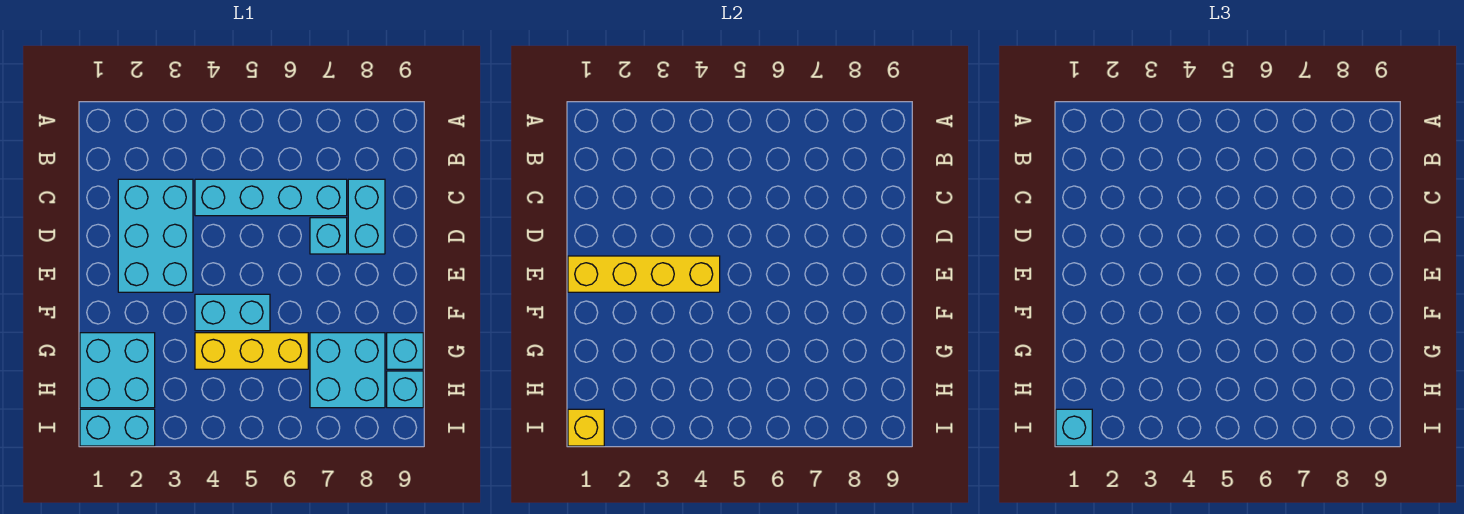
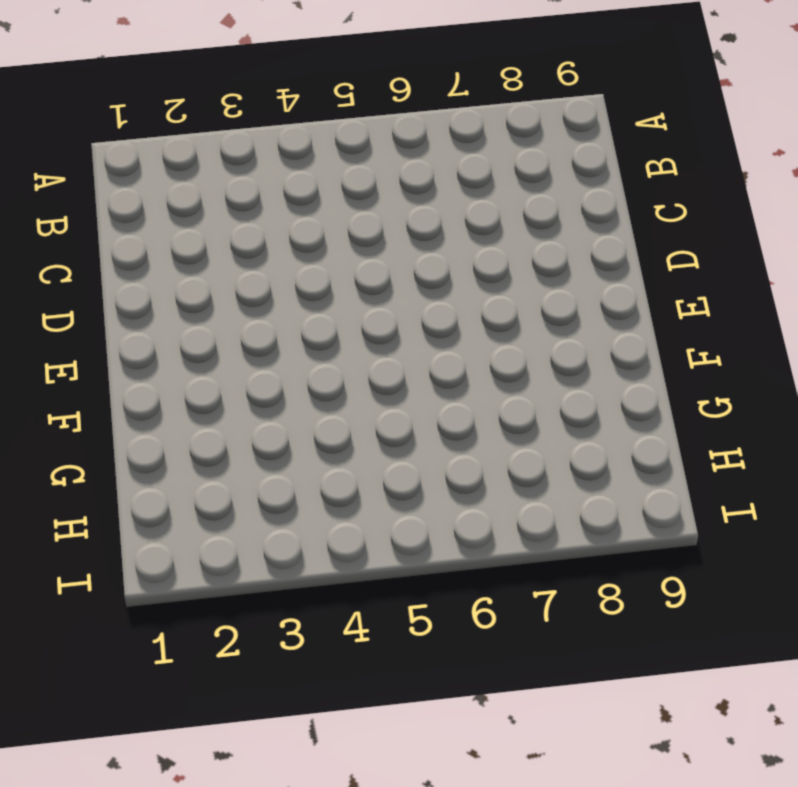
none -> cyan brick C2:E3 level 1
none -> cyan brick C4:C7 level 1
none -> cyan brick C8:D8 level 1

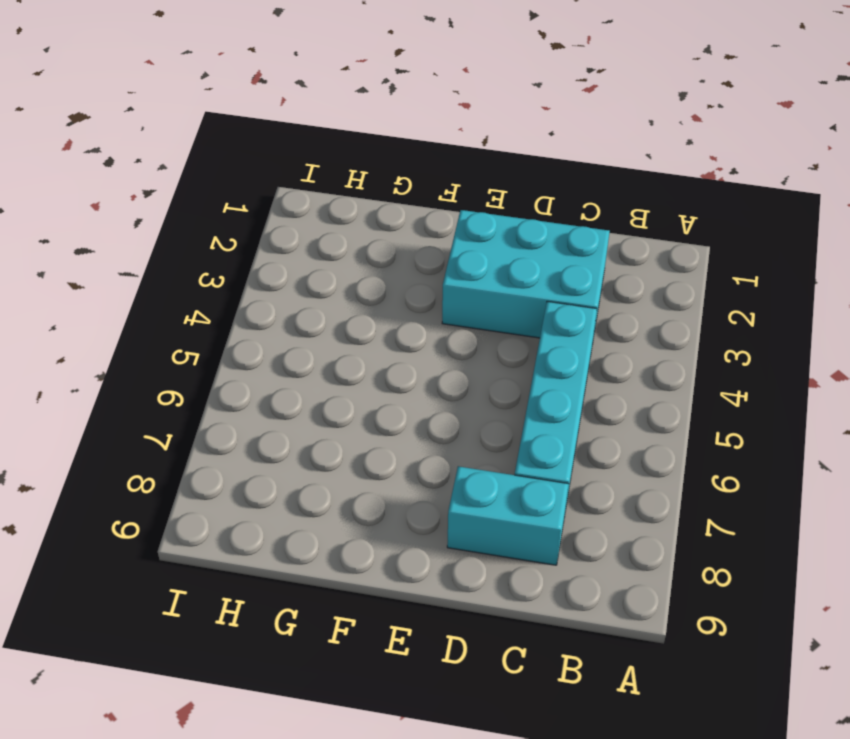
none -> cyan brick D7 level 1
none -> cyan brick F4:F5 level 1
none -> cyan brick G1:H2 level 1

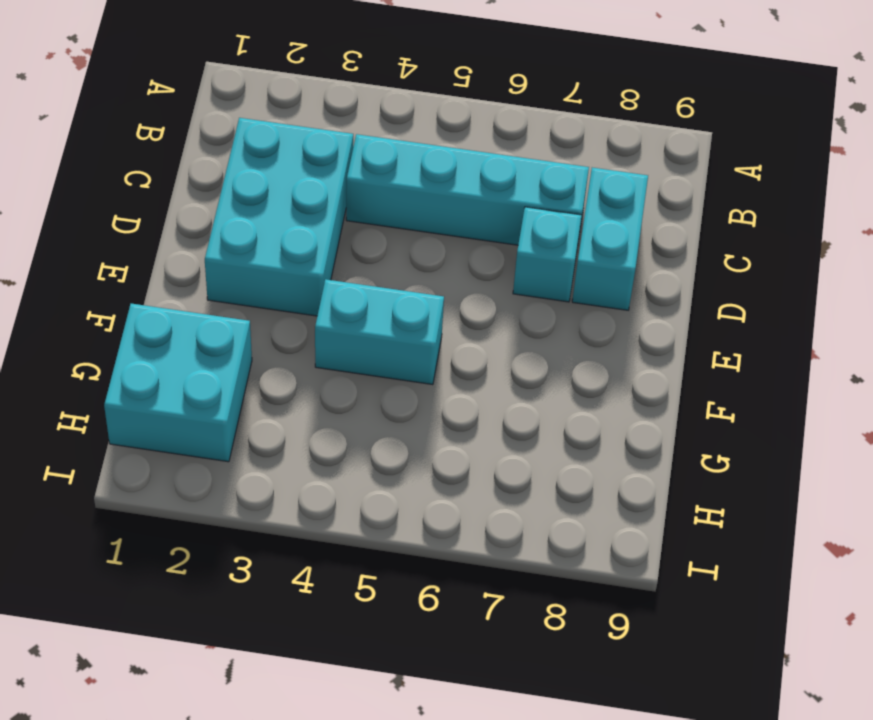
none -> yellow brick G4:G6 level 1
none -> cyan brick G7:H8 level 1
none -> cyan brick G9 level 1

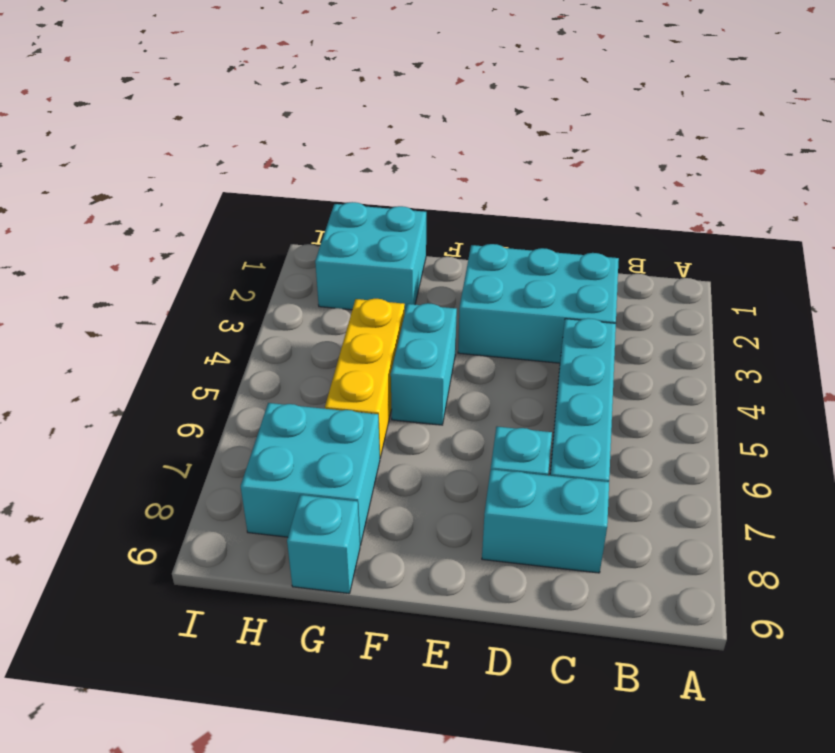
none -> cyan brick H9 level 1
none -> cyan brick I1:I2 level 1
none -> yellow brick E1:E4 level 2

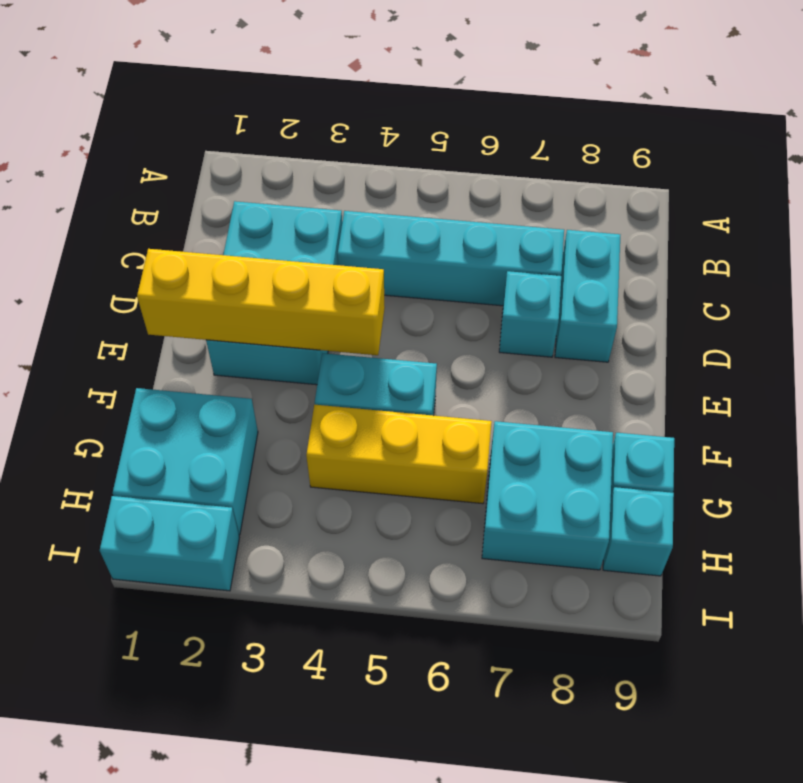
none -> yellow brick I1 level 2
none -> cyan brick I1 level 3

